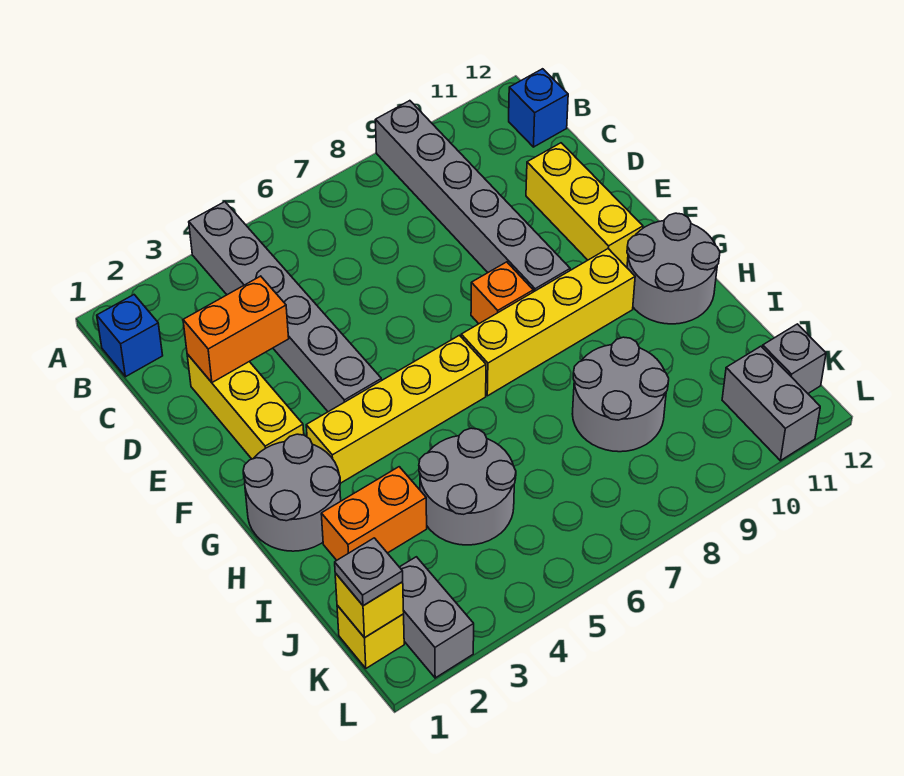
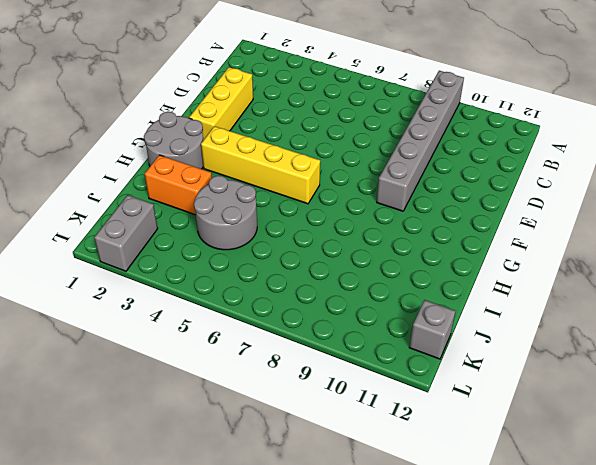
none -> grey brick A4:F4 level 1
none -> blue brick B1 level 1
none -> blue brick B12 level 1

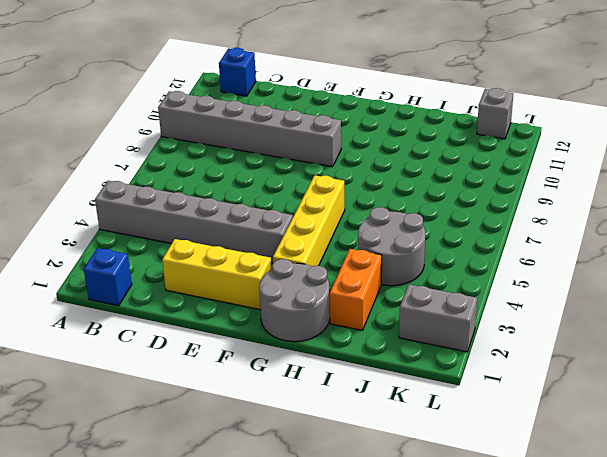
none -> yellow brick D11:F11 level 1
none -> orange brick F8 level 1
none -> yellow brick G7:G10 level 1

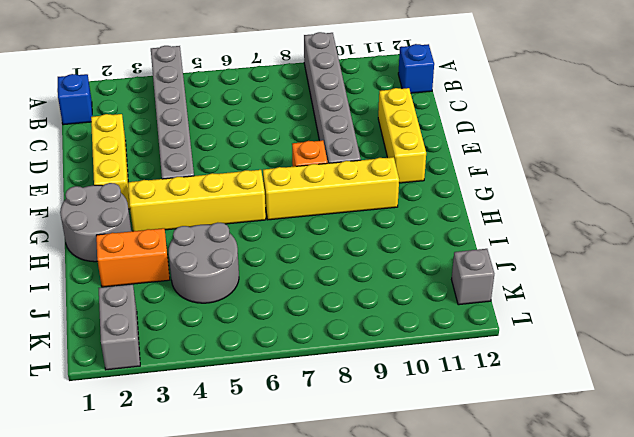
none -> grey round brick G11:H12 level 1
none -> grey round brick I8:J9 level 1
none -> yellow brick K1 level 1

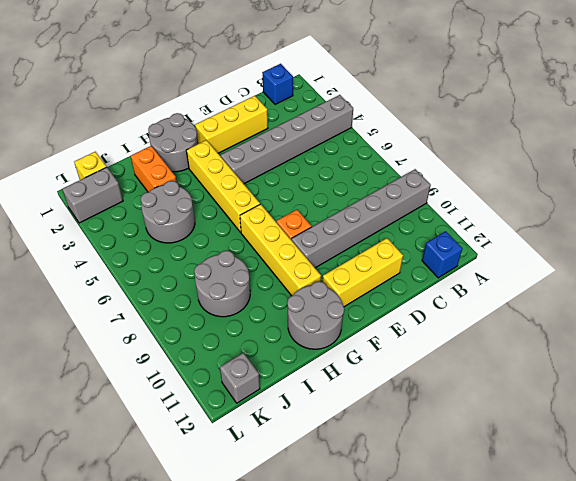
none -> grey brick K11:L11 level 1
none -> orange brick D2:D3 level 2
none -> yellow brick K1 level 2

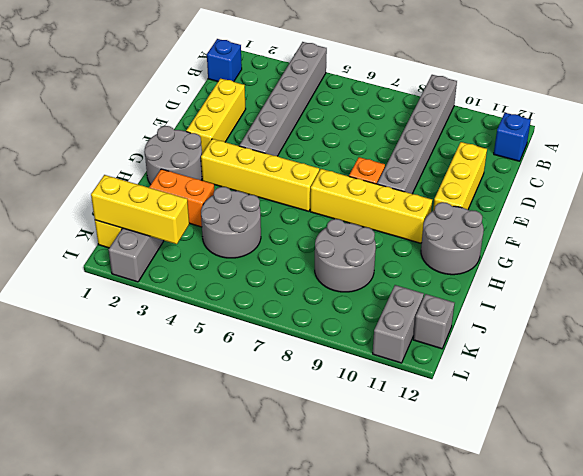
yellow brick K1:K3 level 2 -> yellow brick K1 level 2
none -> orange brick D2:D3 level 2
none -> grey plate K1 level 3

